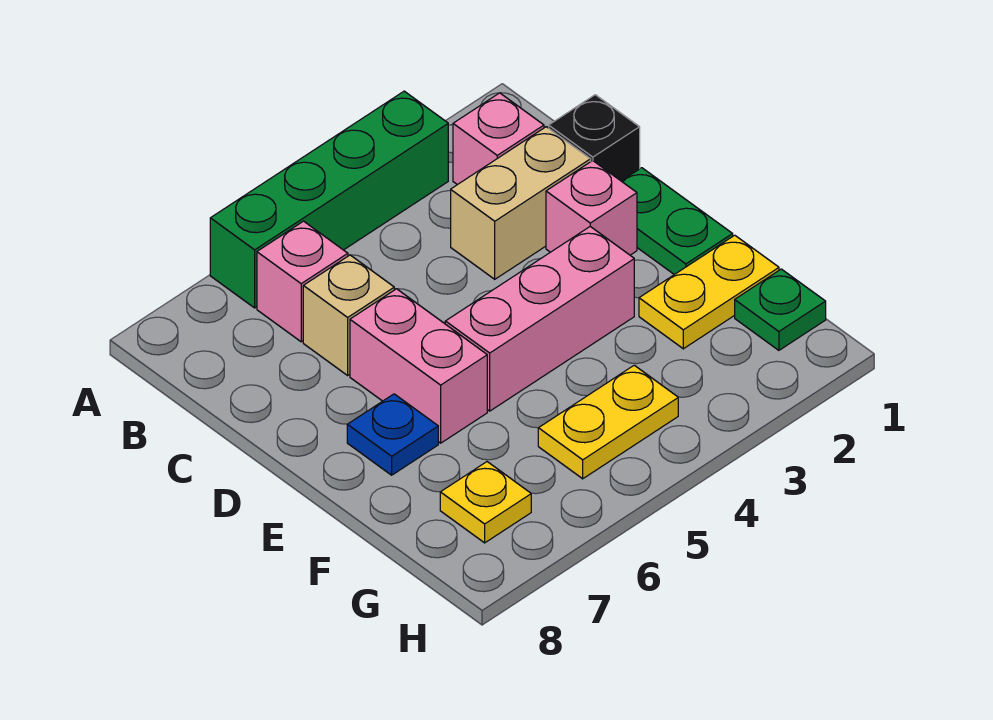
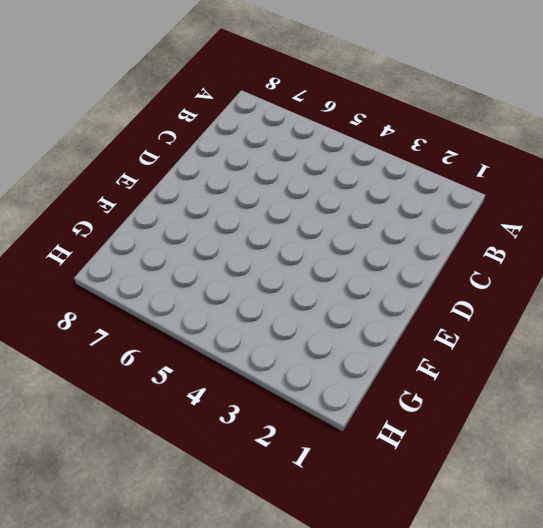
none -> green brick A3:A6 level 1
none -> pink brick B2 level 1
none -> pink brick B6 level 1

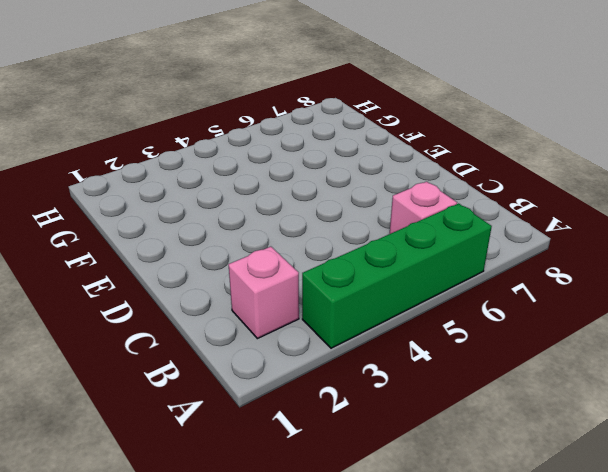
none -> black brick C1 level 1
none -> tan brick C2:C3 level 1
none -> tan brick C6 level 1

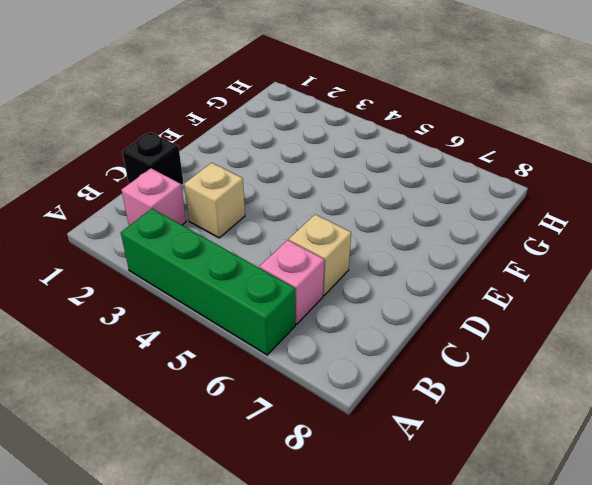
tan brick C3 level 1 -> tan brick C2:C3 level 1
none -> green plate D1:E1 level 1
none -> pink brick D2 level 1
none -> pink brick D6:E6 level 1

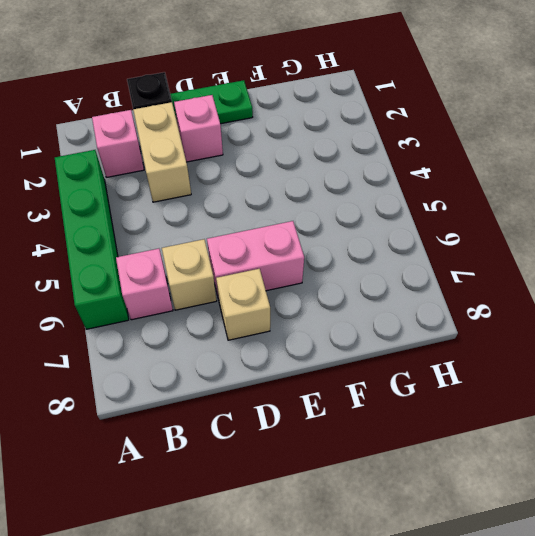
tan brick D7 level 1 -> none
none -> pink brick E3:E5 level 1
none -> blue plate E7 level 1
none -> yellow plate F1:F2 level 1

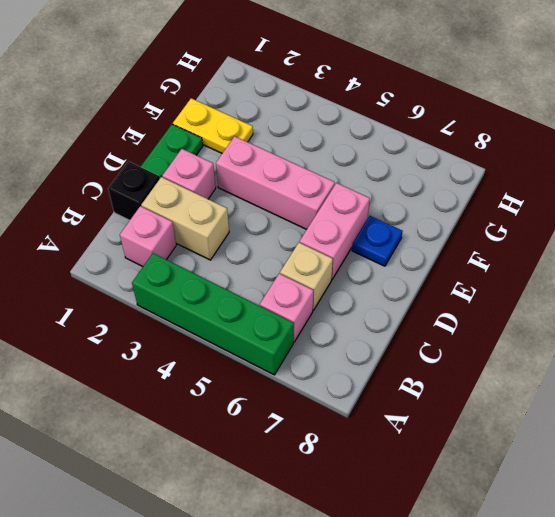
none -> green plate G1 level 1
none -> yellow plate G4:G5 level 1
none -> yellow plate G7 level 1

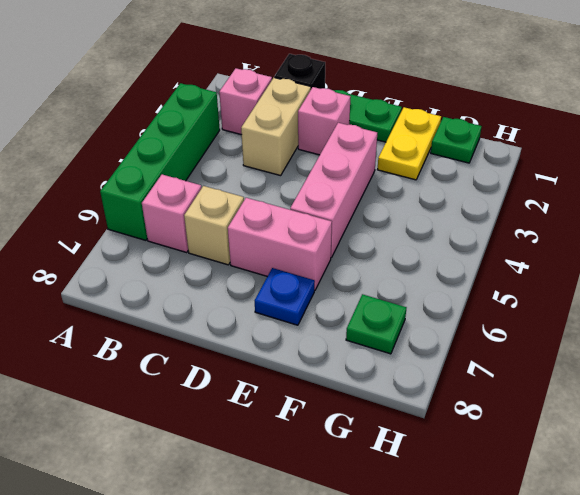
green plate G7 level 1 -> yellow plate G7 level 1
none -> yellow plate G4:G5 level 1

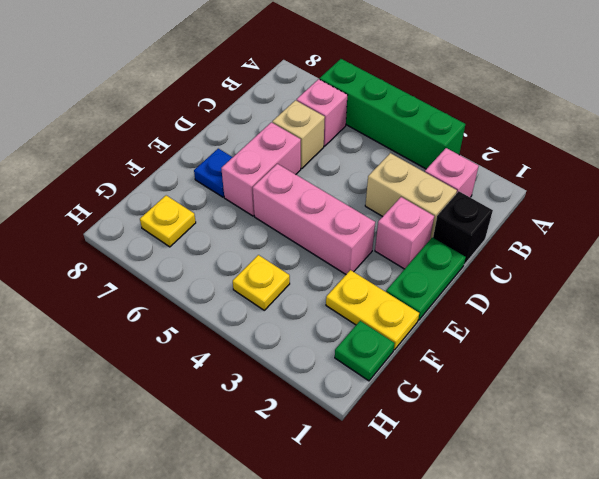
yellow plate G4 level 1 -> yellow plate G4:G5 level 1

